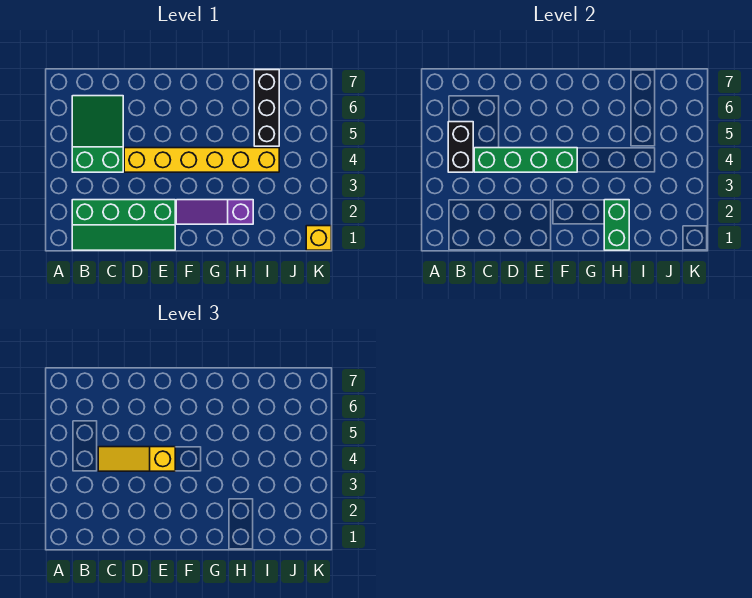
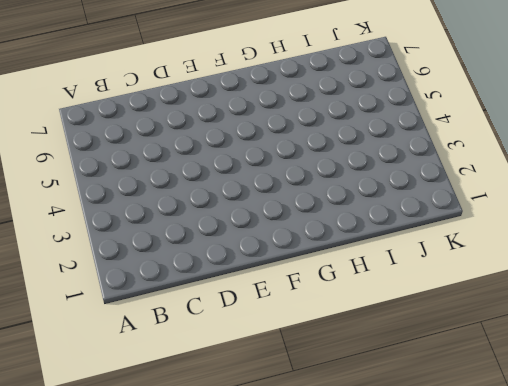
none -> green slope B1:E2 level 1 top 2
none -> green slope B4:C6 level 1 top 4

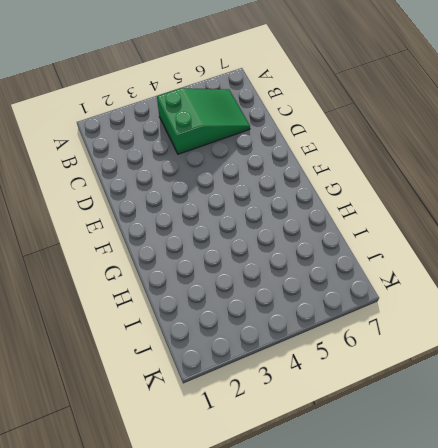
none -> green slope B1:E2 level 1 top 2
none -> yellow brick D4:I4 level 1

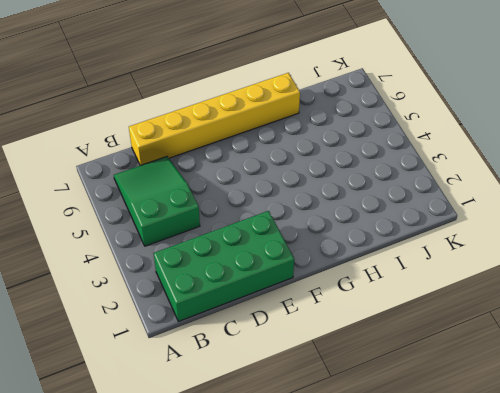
green brick B1:E2 level 1 -> green slope B1:E2 level 1 top 2
yellow brick C7:H7 level 1 -> yellow brick D4:I4 level 1
none -> purple slope F2:H2 level 1 top H
none -> black brick I5:I7 level 1

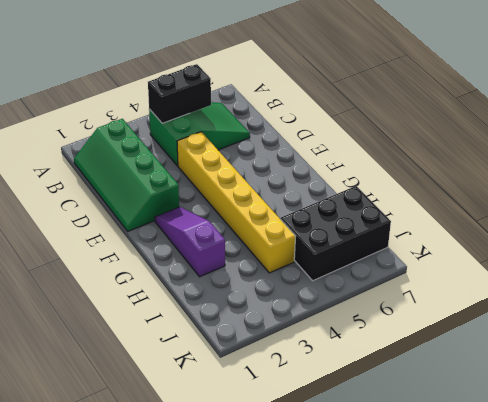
black brick I5:J7 level 1 -> black brick I5:I7 level 1
none -> yellow brick K1 level 1
none -> green brick C4:F4 level 2

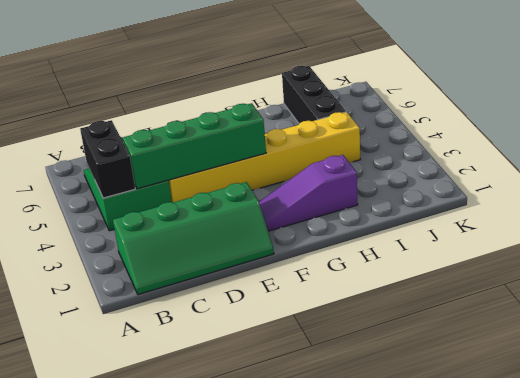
none -> yellow brick K1 level 1
none -> green brick H1:H2 level 2

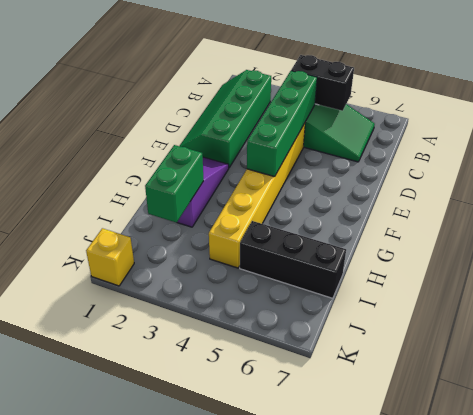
green brick H2:I2 level 2 -> green brick H1:H2 level 2
none -> yellow slope C4:E4 level 3 top E

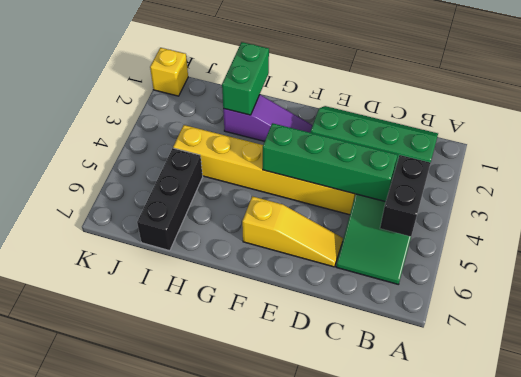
yellow slope D6:F6 level 1 top F -> yellow slope C4:E4 level 3 top E

